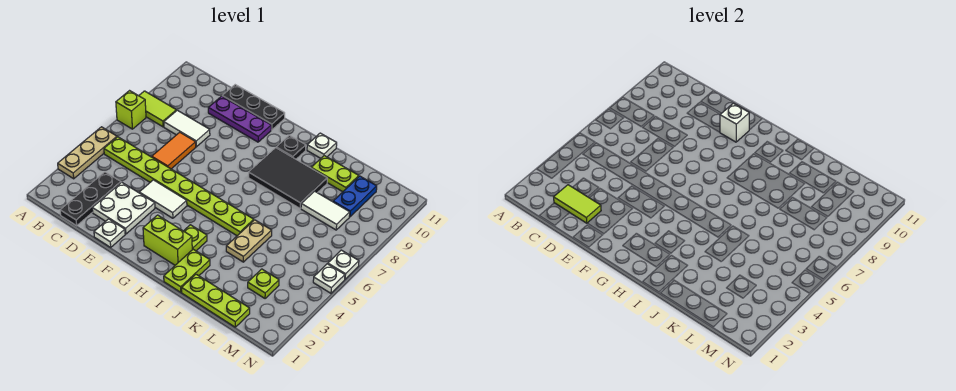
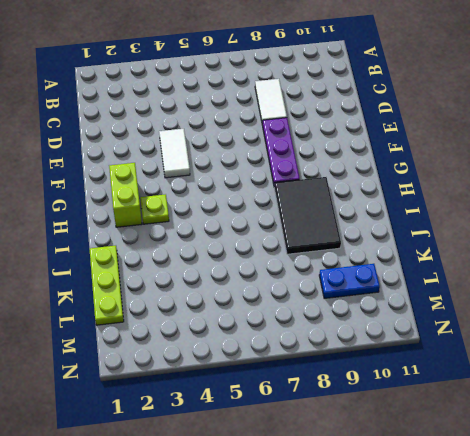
purple plate E8:G8 level 1 -> purple plate D10:F10 level 1
none -> tan plate A3:A5 level 1
none -> lime brick A7 level 1
none -> lime tile A8:B8 level 1

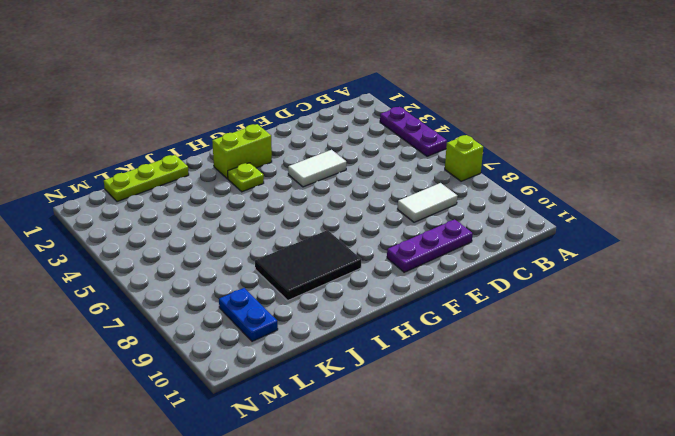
purple plate A3:A5 level 1 -> tan plate A3:A5 level 1
none -> lime tile A8:B8 level 1
none -> lime plate B5:I5 level 1
none -> black plate C1:C3 level 1

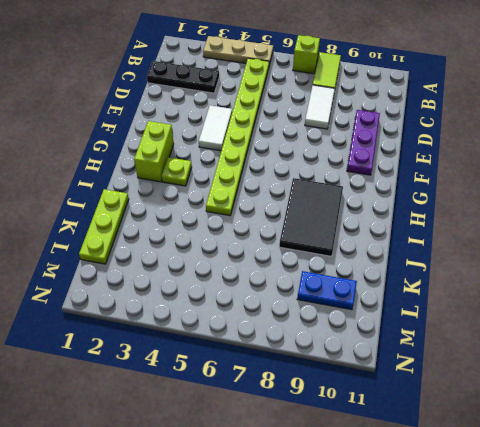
none -> white plate D2:E3 level 1
none -> orange tile D6:D7 level 1
none -> black plate D11:F11 level 1

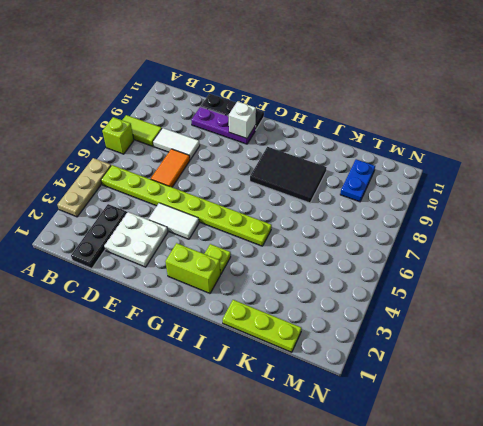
none -> white plate E1 level 1
none -> black plate H10 level 1
none -> lime plate I1:I2 level 1

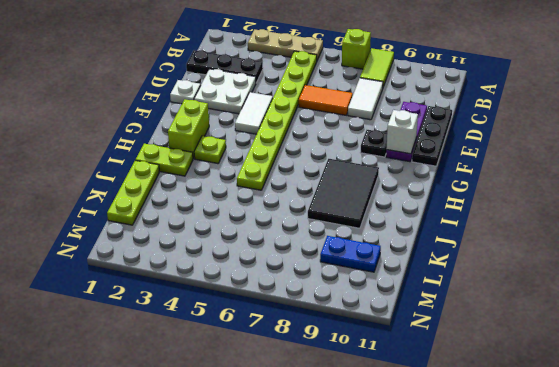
black plate F9 level 1 -> black plate H10 level 1
none -> white plate I11 level 1
none -> tan plate J4:J5 level 1
none -> lime plate J10:K10 level 1

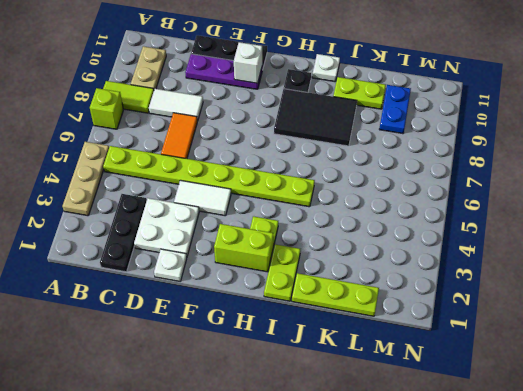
tan plate B9:B10 level 1 -> tan plate J4:J5 level 1
none -> white tile K8:L8 level 1
none -> lime plate L3 level 1
none -> white plate N5 level 1

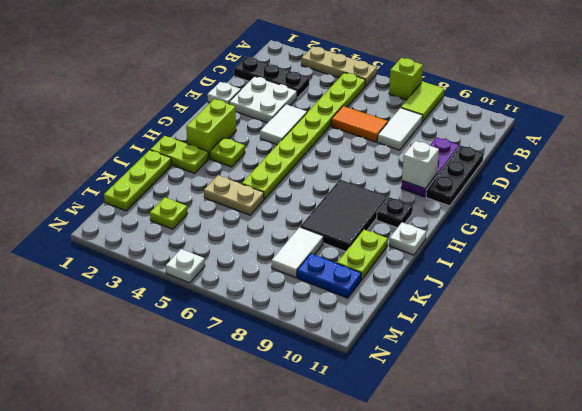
none -> white plate N6 level 1
none -> lime tile C2:D2 level 2

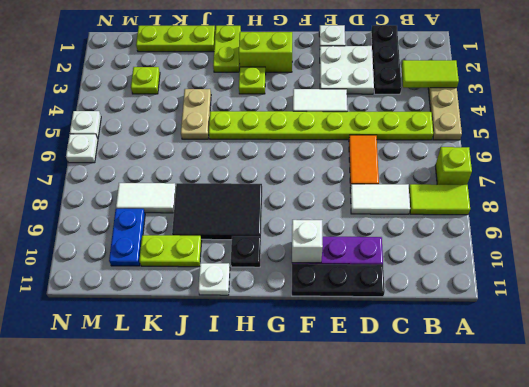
lime tile A3:B3 level 2 -> lime tile C2:D2 level 2

